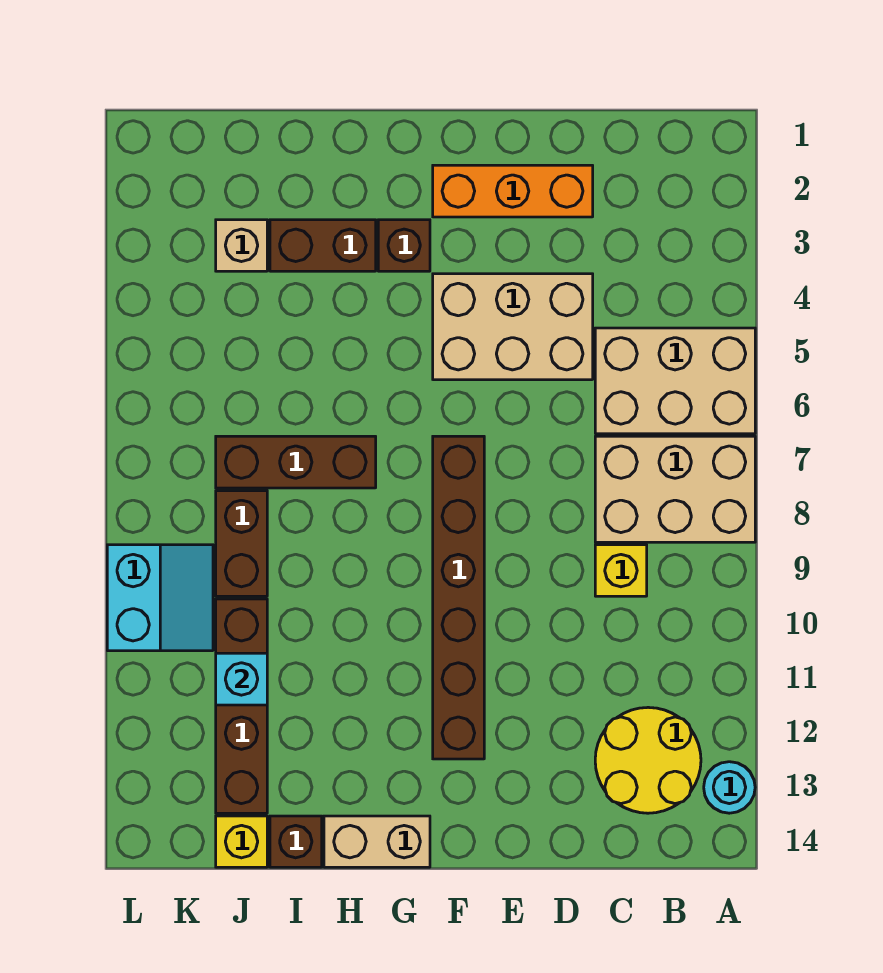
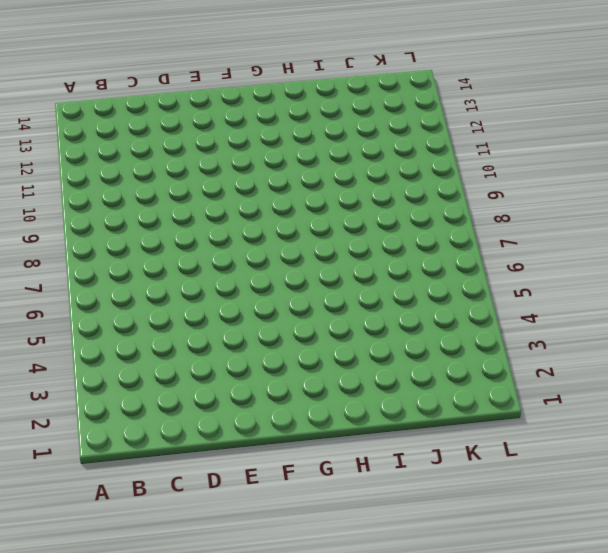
none -> tan brick A5:C6 level 1
none -> tan brick A7:C8 level 1
none -> cyan round brick A13 level 1

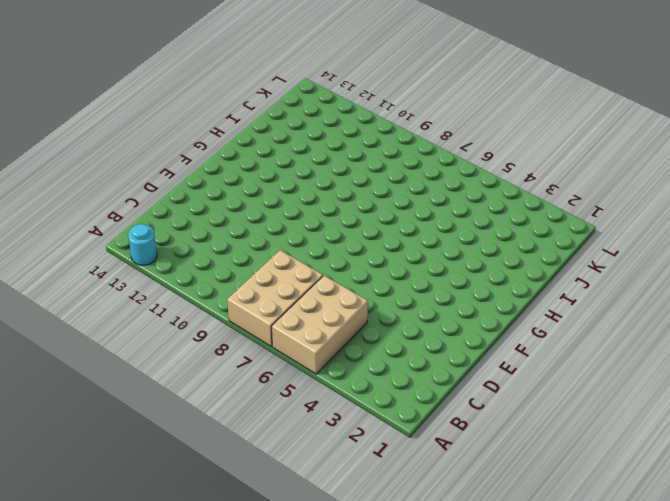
none -> yellow round brick B12:C13 level 1
none -> yellow brick C9 level 1
none -> orange brick D2:F2 level 1

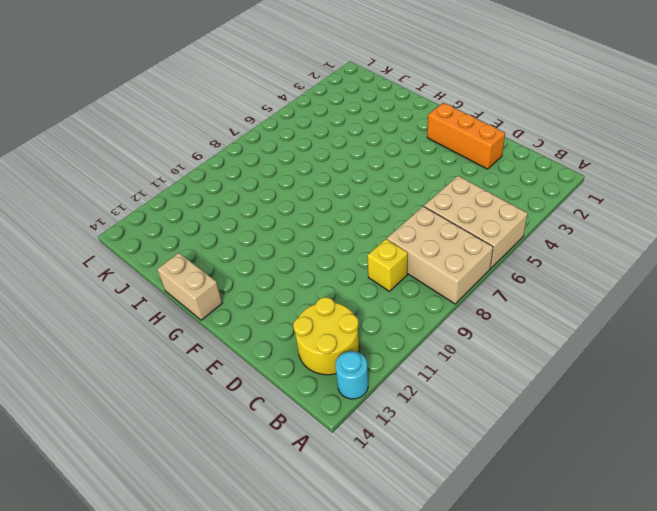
none -> tan brick D4:F5 level 1
none -> brown brick F7:F12 level 1
none -> brown brick G3 level 1

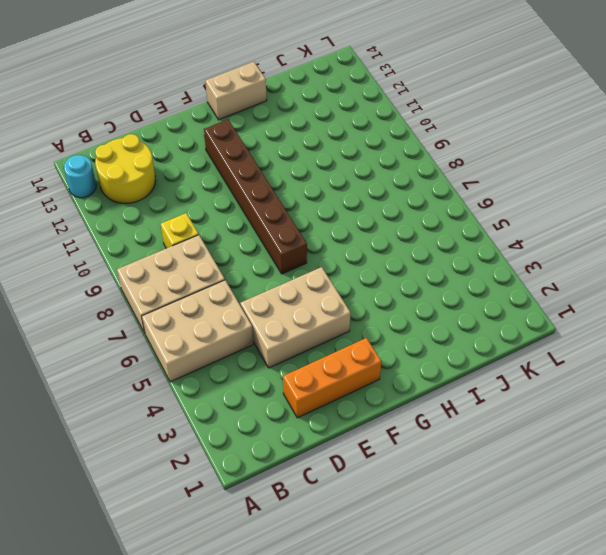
none -> brown brick G3 level 1
none -> brown brick H3:I3 level 1
none -> brown brick H7:J7 level 1

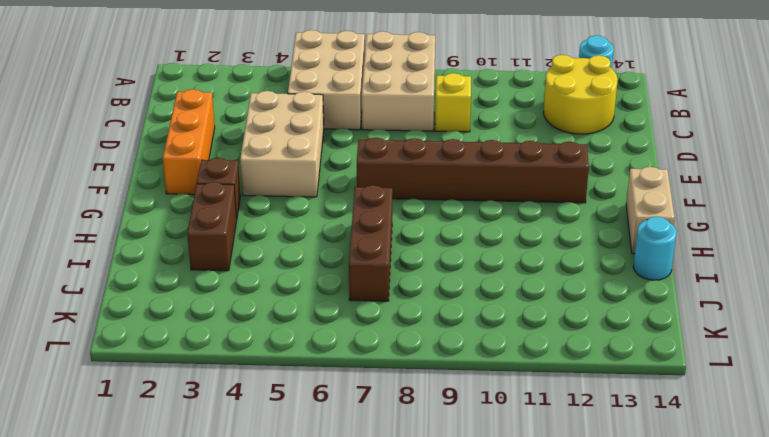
cyan round brick I14 level 1 -> brown brick I14 level 1
none -> tan brick J3 level 1
none -> brown brick J8:J9 level 1
none -> brown brick J10:J13 level 1

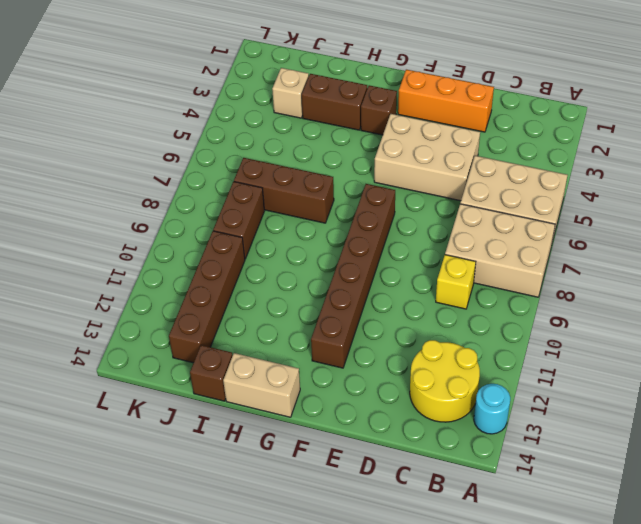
none -> yellow brick J14 level 1
none -> cyan slope K9:L10 level 1 top L
none -> cyan brick J11 level 2

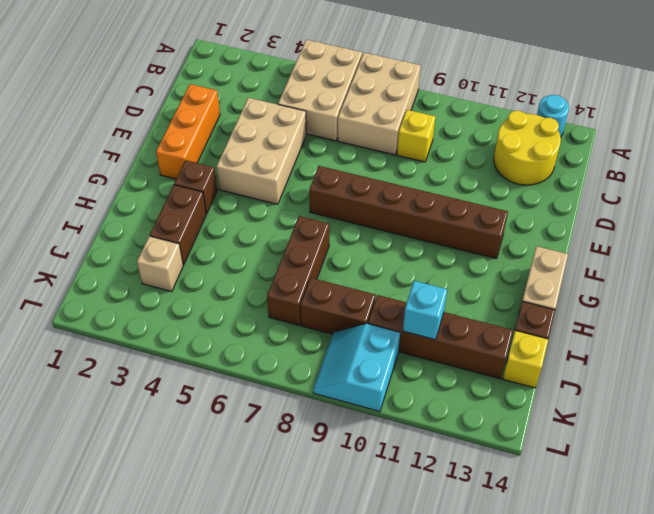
cyan slope K9:L10 level 1 top 10 -> cyan slope K9:L10 level 1 top L

